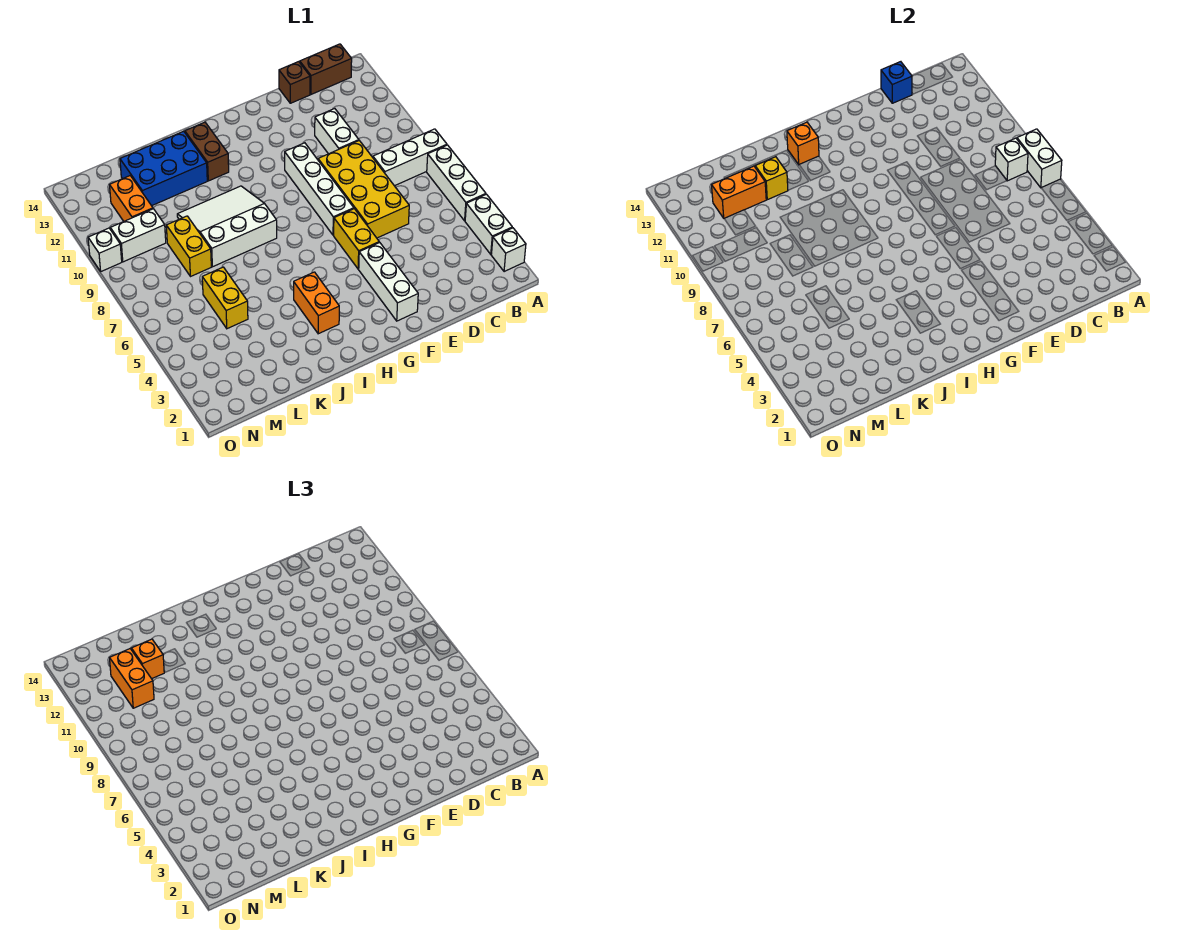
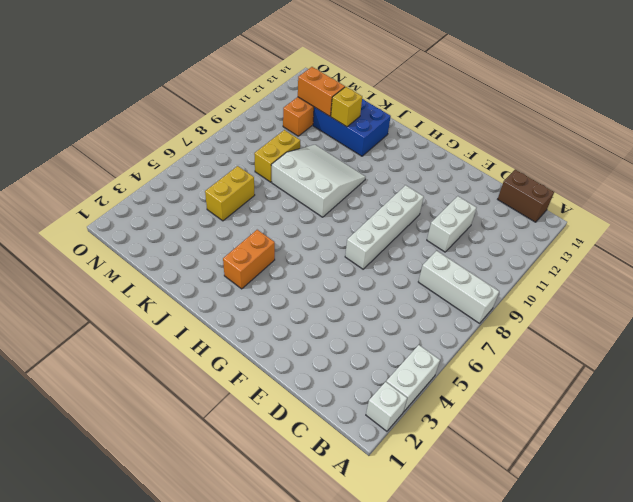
none -> white brick A5:A7 level 1
none -> yellow brick D6:E9 level 1
none -> brown brick D14 level 1

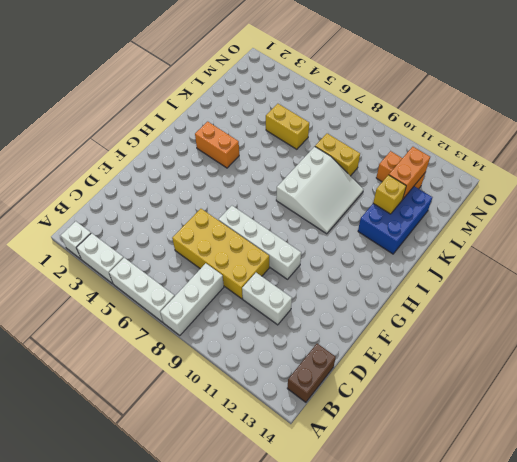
none -> brown brick D14 level 1
none -> white brick F2:F4 level 1
none -> yellow brick F5:F6 level 1

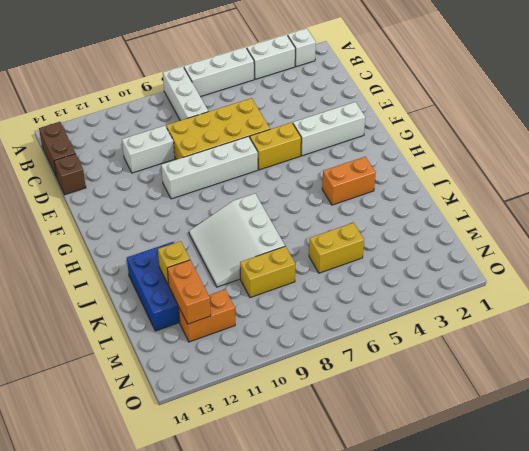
none -> brown brick I12:I13 level 1
none -> white brick M10:N10 level 1
none -> white brick O10 level 1

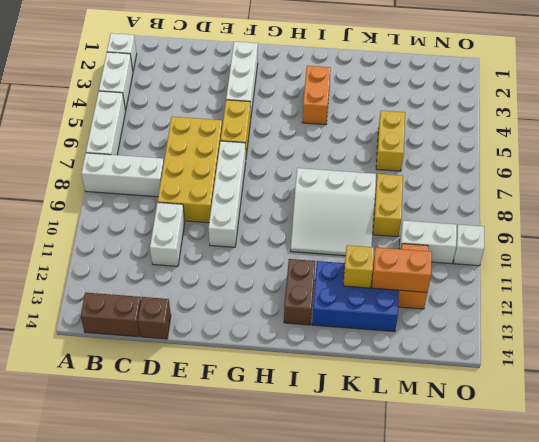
none -> white brick A7:A8 level 2
none -> white brick B8 level 2
none -> blue brick D14 level 2

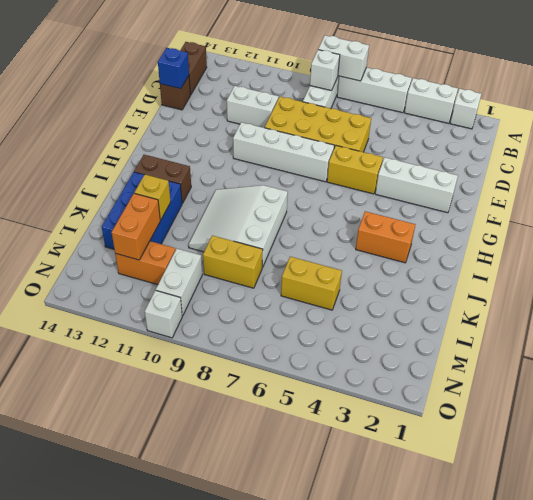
none -> orange brick I13 level 2
none -> orange brick L12 level 3
none -> orange brick M11:M12 level 3

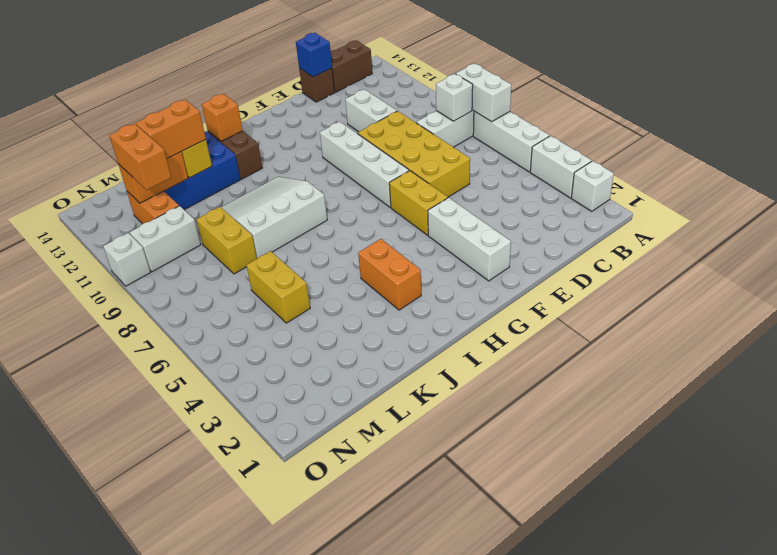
orange brick K12:L12 level 3 -> orange brick L12 level 3

